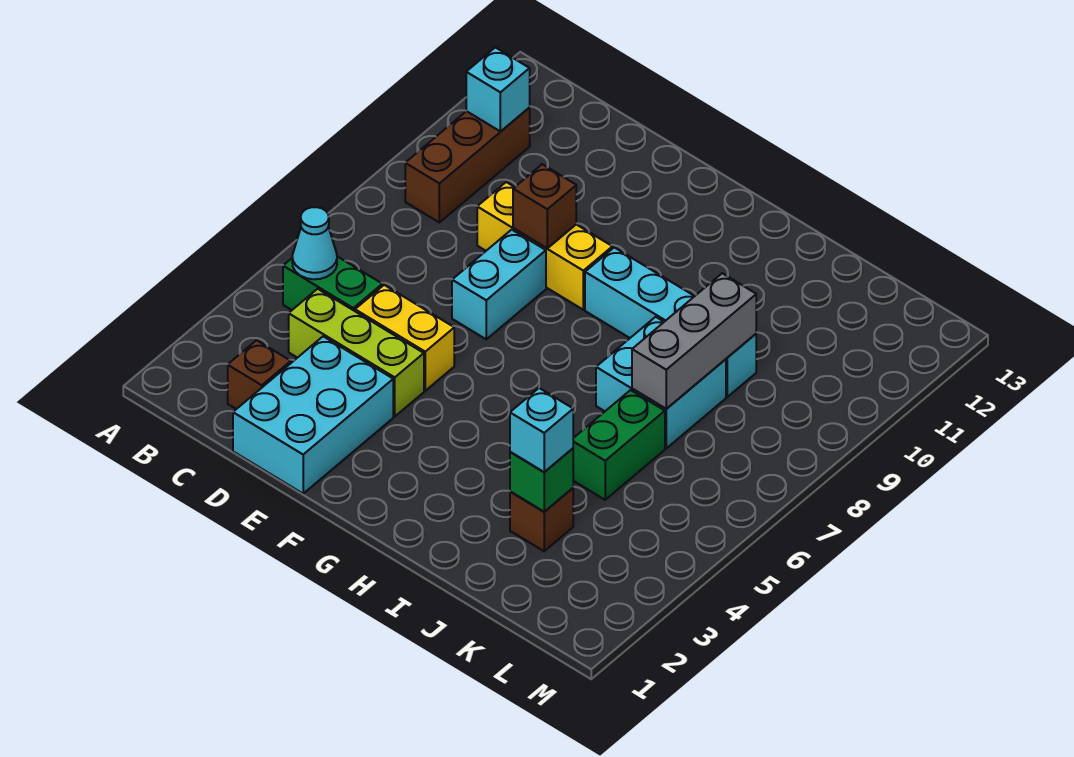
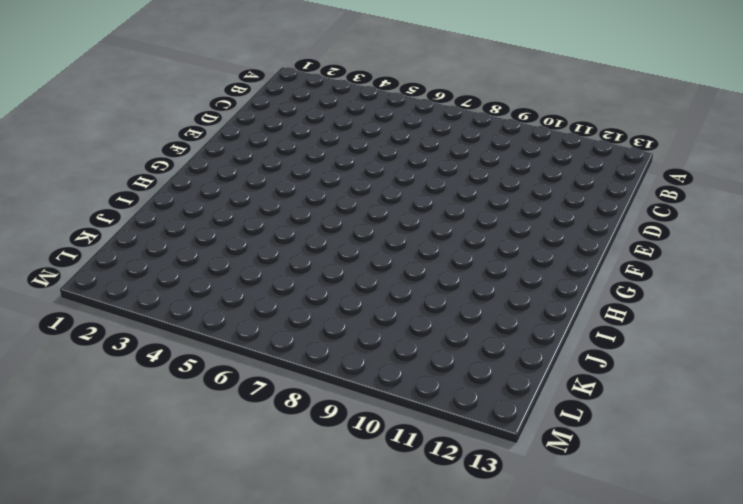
none -> green brick B5:C5 level 1
none -> brown brick B9:B11 level 1
none -> brown brick C2 level 1

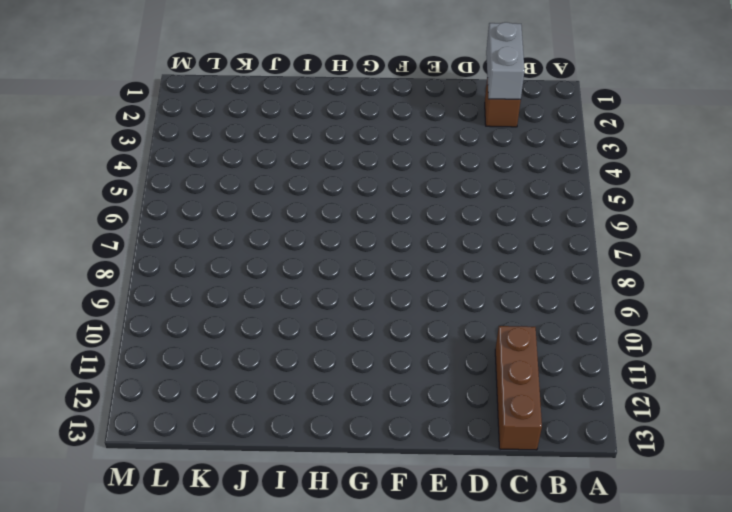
grey brick C1:C2 level 2 -> none
brown brick C11:C13 level 1 -> brown brick B9:B11 level 1
none -> green brick B5:C5 level 1
none -> lime brick C4:E4 level 1
none -> cyan brick D1:E3 level 1

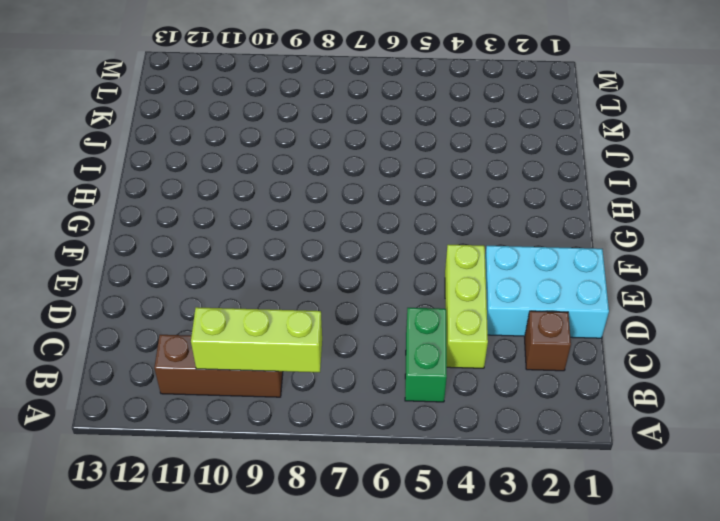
lime brick B8:B10 level 2 -> none
none -> yellow brick D5:E5 level 1
none -> yellow brick D9:F9 level 1
none -> cyan brick E7:E8 level 1

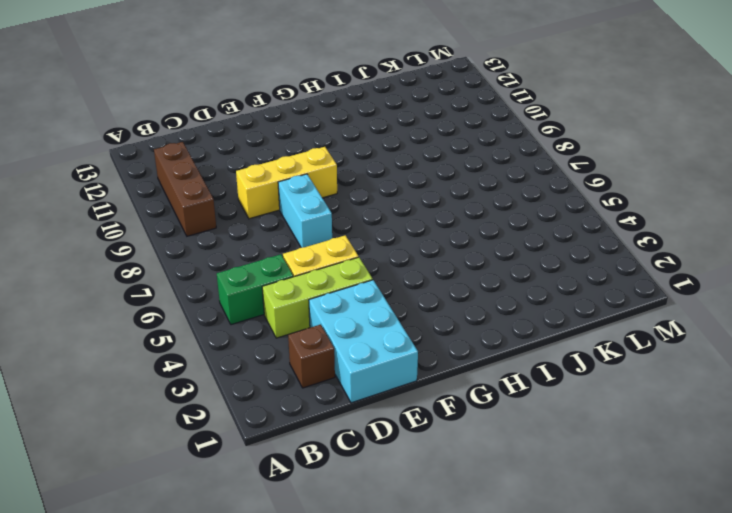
none -> cyan brick G9:J9 level 1
none -> cyan brick I7:J8 level 1
none -> brown brick J3 level 1

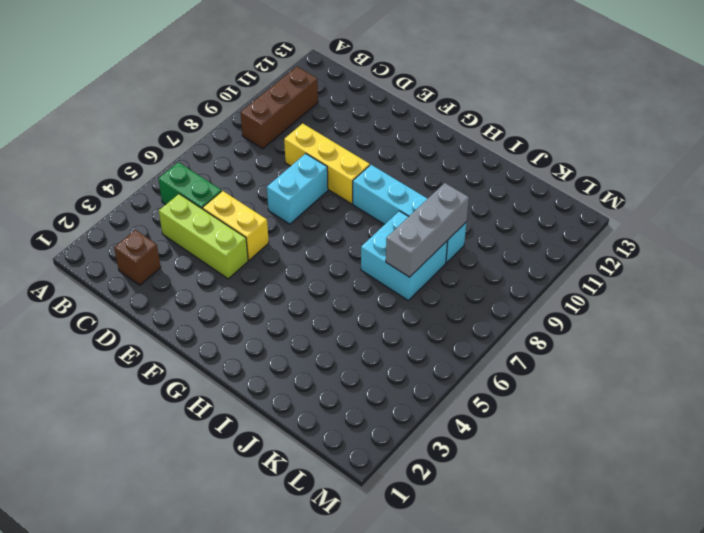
none -> cyan brick D1:E3 level 1
none -> brown brick J3 level 1
none -> green brick J5:J6 level 1

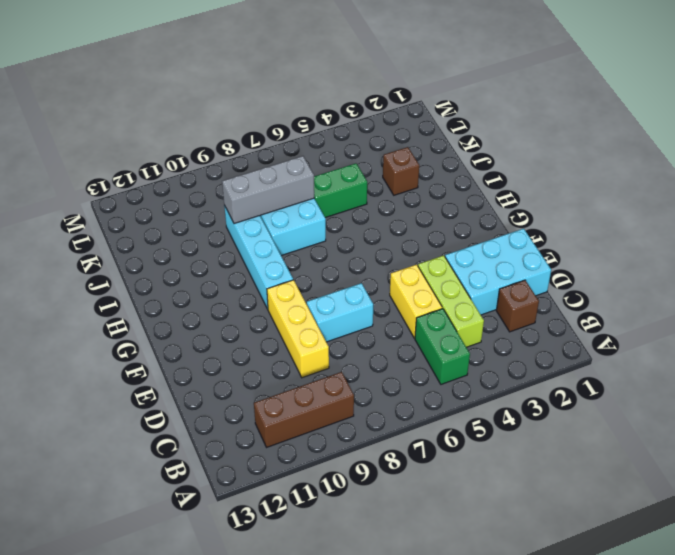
none -> cyan cone B5 level 2
none -> cyan brick B11 level 2
none -> brown brick E9 level 2

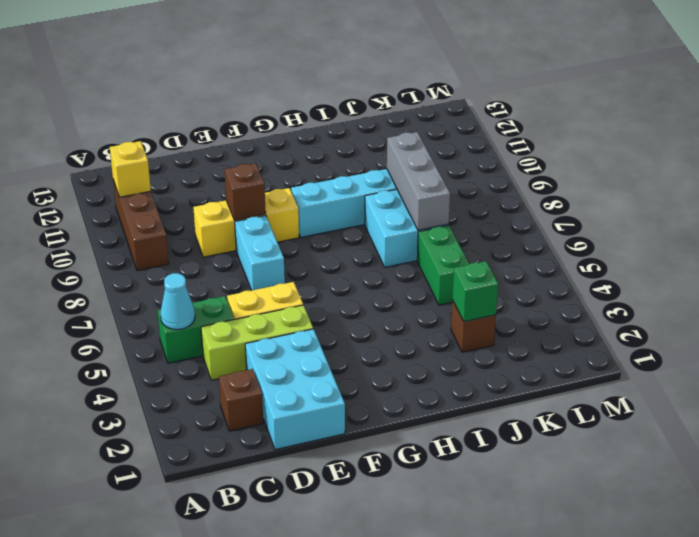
yellow brick B11 level 2 -> cyan brick B11 level 2
none -> cyan brick J3 level 3

